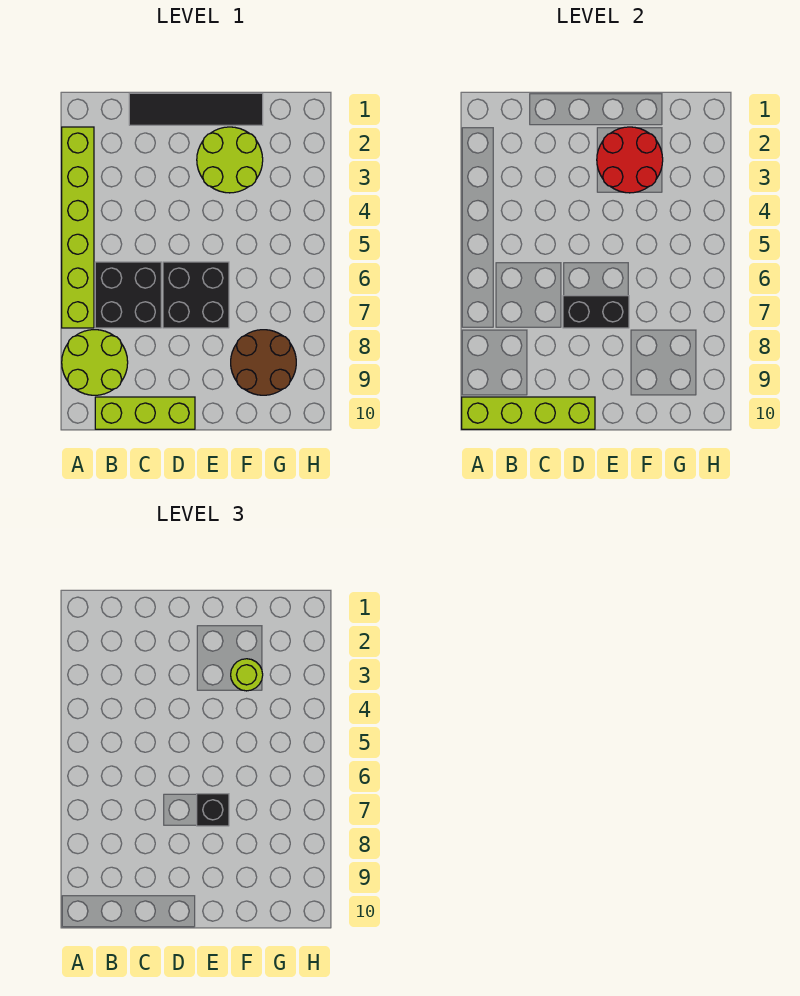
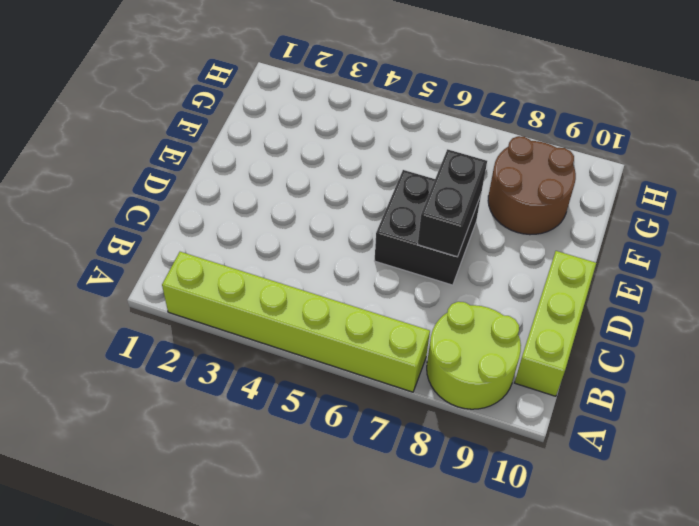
none -> black brick B6:C7 level 1
none -> black tile C1:F1 level 1
none -> lime round brick E2:F3 level 1

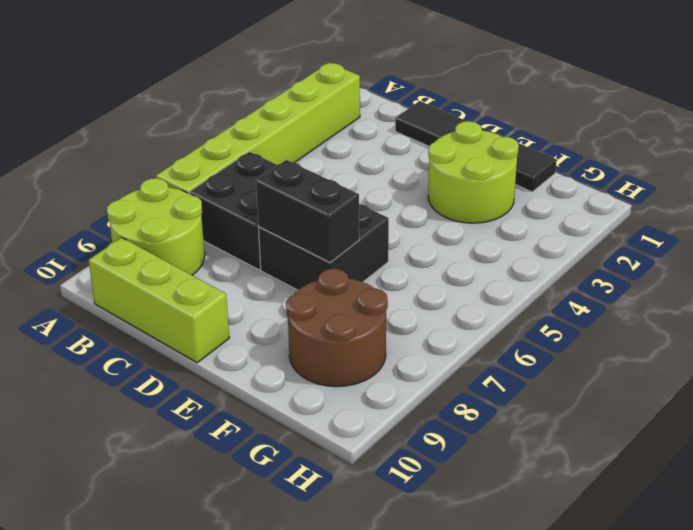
none -> lime brick A10:D10 level 2
none -> red round brick E2:F3 level 2
none -> black brick E7 level 3

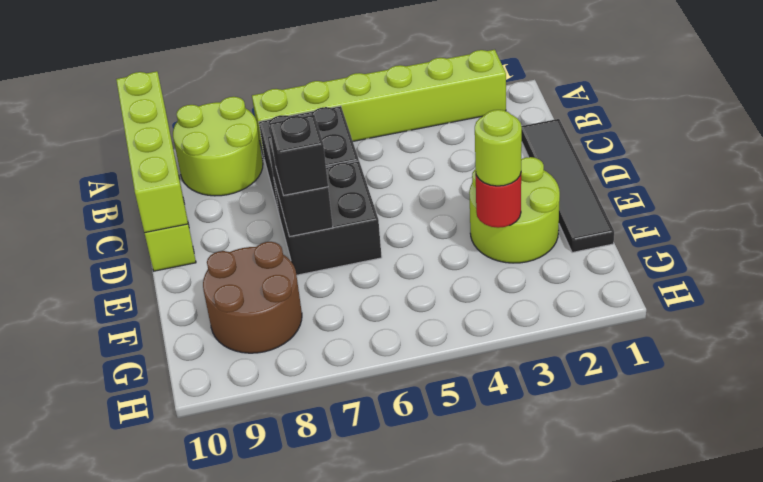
red round brick F3 level 2 -> red round brick E2:F3 level 2

